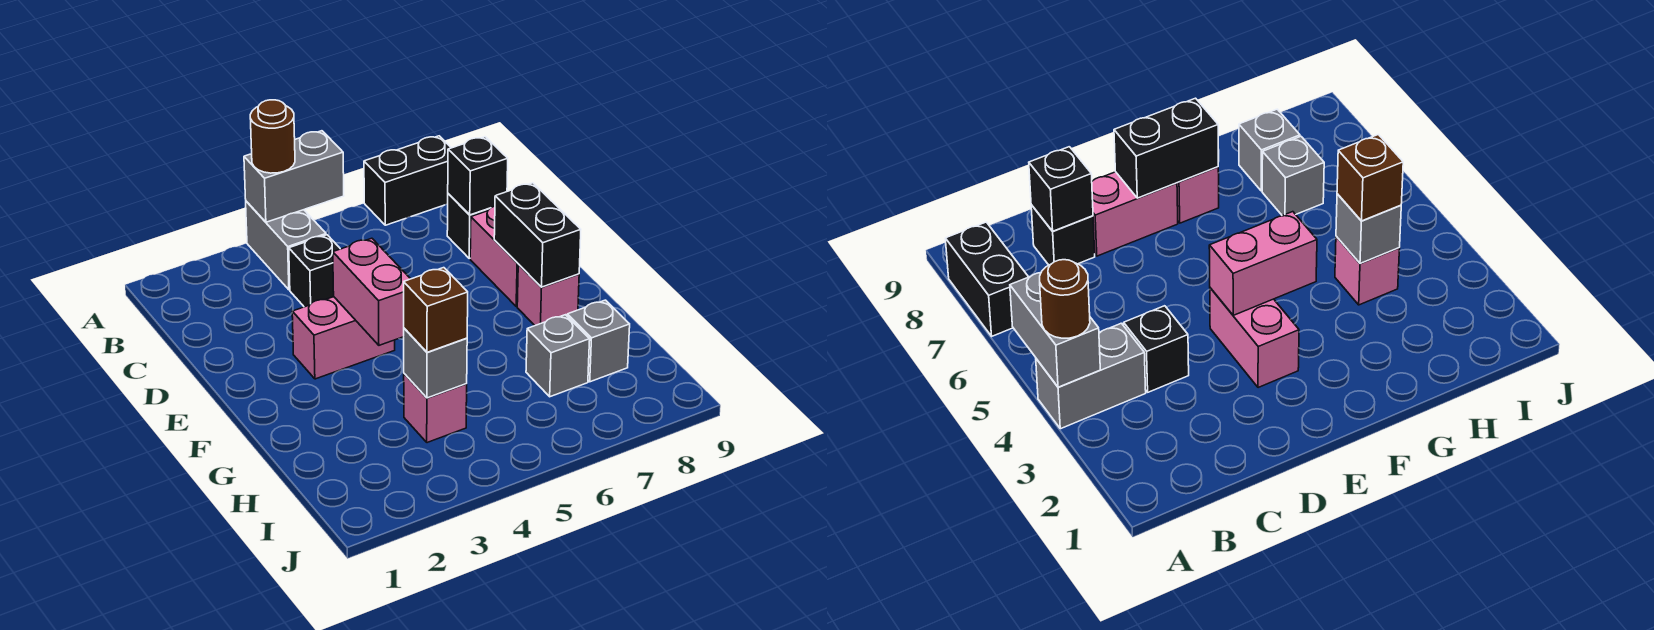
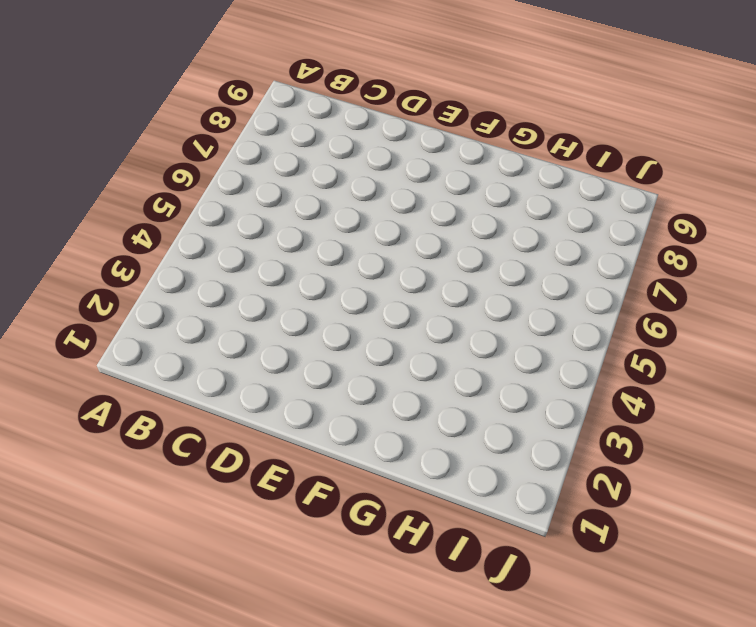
none -> grey brick A4:B4 level 1
none -> black brick A7:A8 level 1
none -> black brick C4 level 1

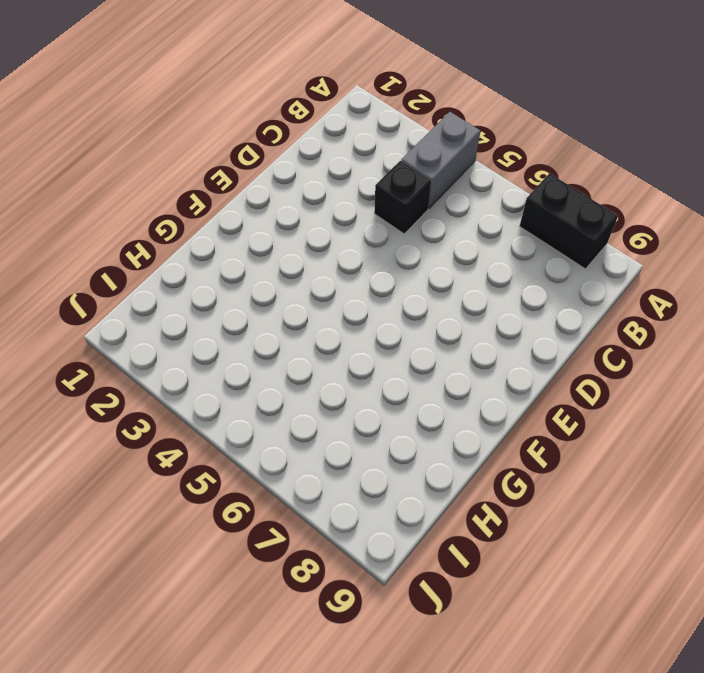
none -> black brick C8 level 1
none -> pink brick D8:E8 level 1
none -> pink brick E3:E4 level 1

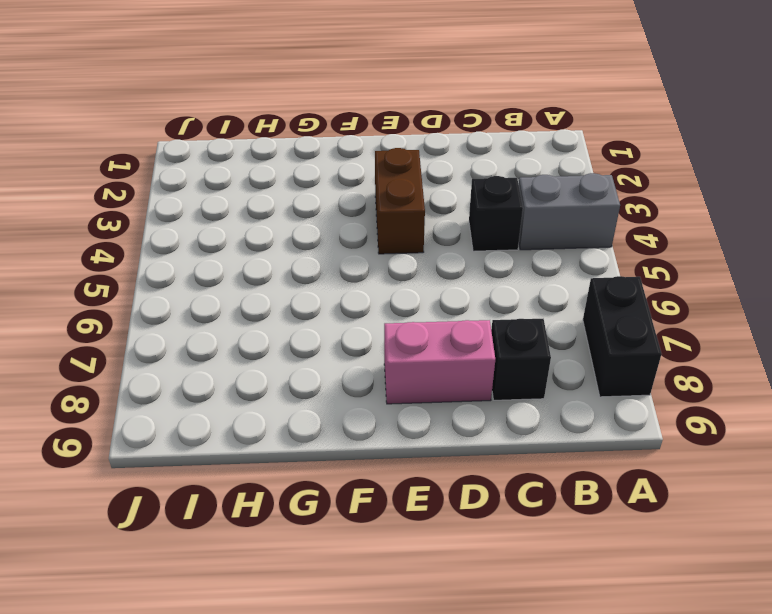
brown brick E3:E4 level 1 -> pink brick E3:E4 level 1
none -> pink brick F8 level 1
none -> pink brick H4 level 1
none -> grey brick H7 level 1

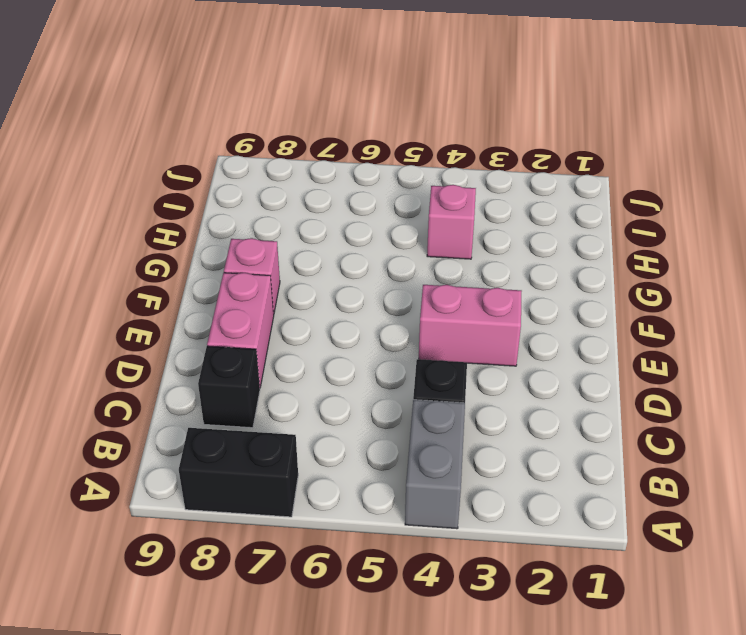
none -> grey brick H7 level 1
none -> grey brick H8 level 1
none -> grey brick A4:A5 level 2

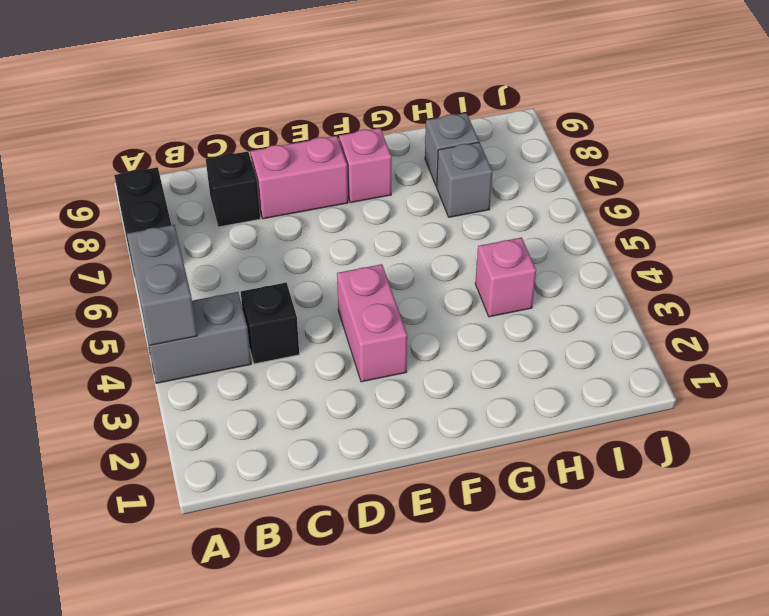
none -> black brick C8 level 2
none -> pink brick E4:F4 level 2
none -> black brick E8:F8 level 2

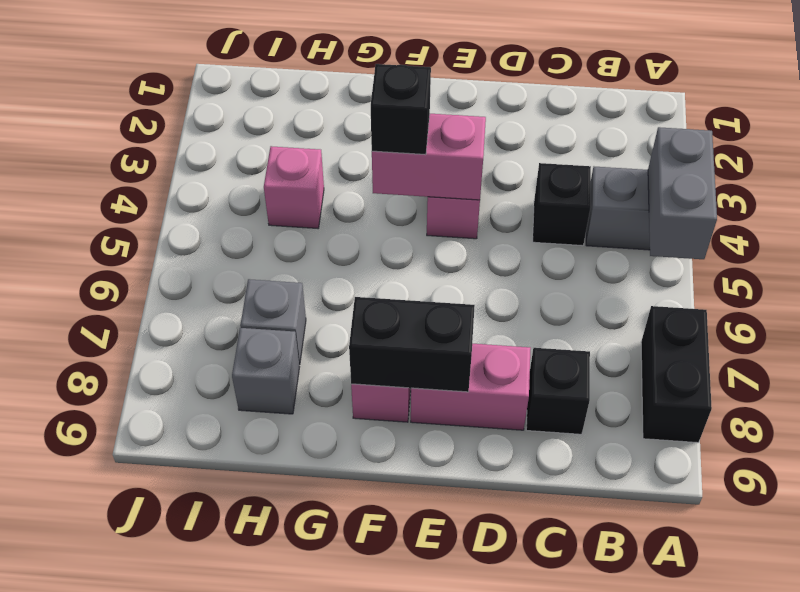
black brick F4 level 3 -> black brick C8 level 2
none -> grey brick H4 level 2
none -> brown round brick A4 level 3
none -> brown brick H4 level 3

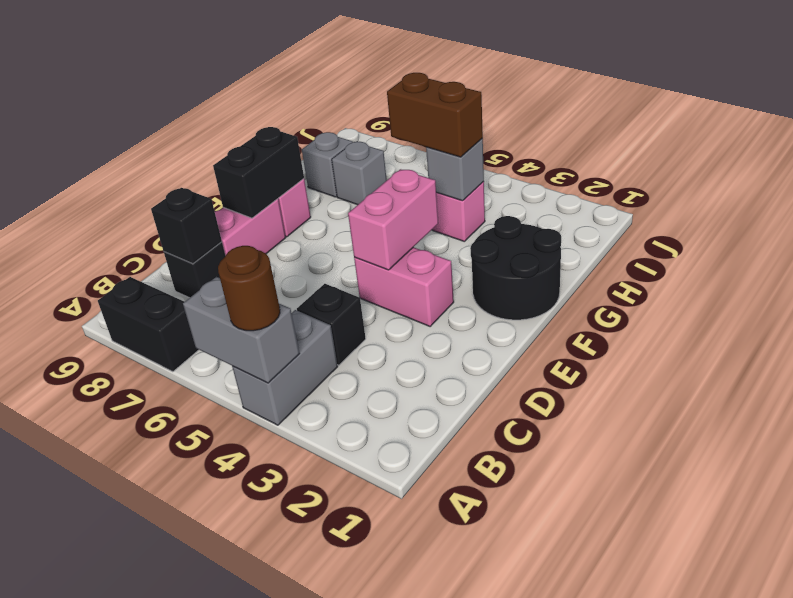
black round brick F1:G2 level 1 -> none
brown brick H4:H5 level 3 -> brown brick H4 level 3

